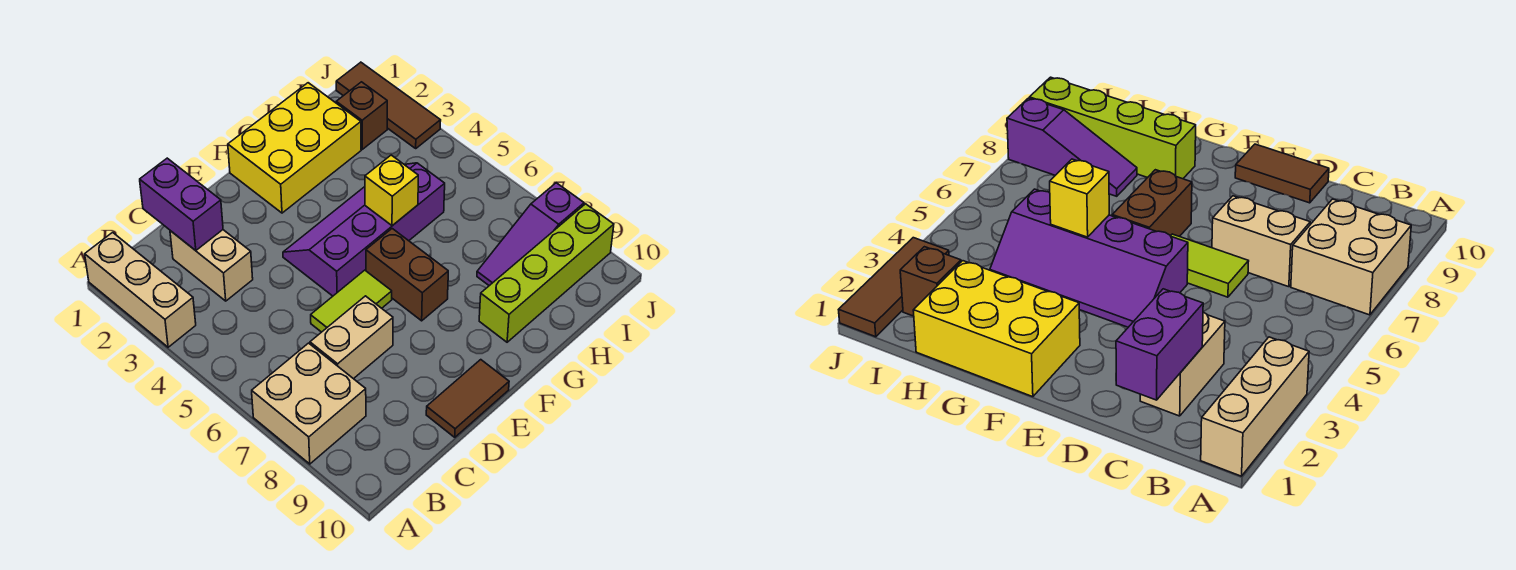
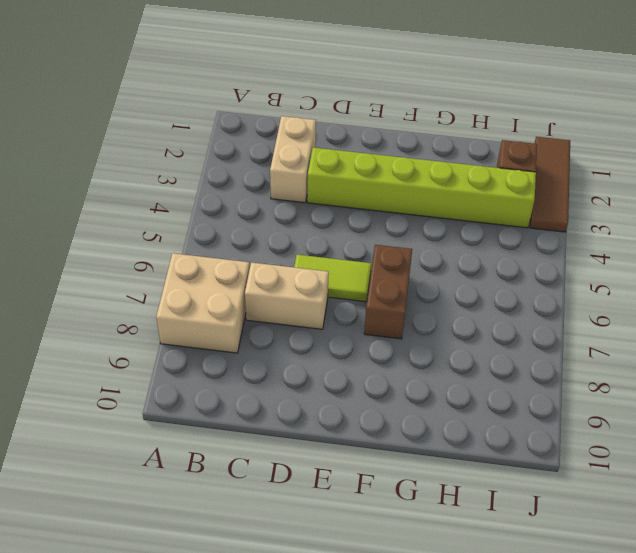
lime brick D3:I3 level 1 -> none
none -> tan brick A1:A3 level 1
none -> brown tile D10:E10 level 1
none -> purple slope E4:H5 level 1 top 5

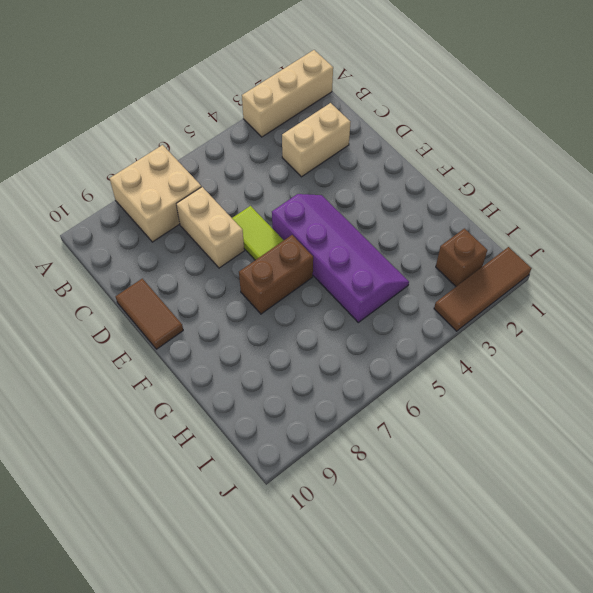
none -> yellow brick F1:H2 level 1
none -> lime brick G9:J9 level 1
none -> purple slope H8:J8 level 1 top J

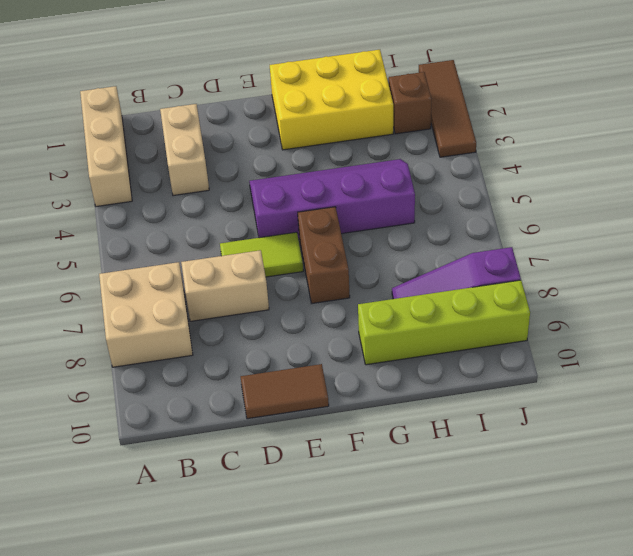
none -> purple brick C1:C2 level 2
none -> yellow brick G5 level 2

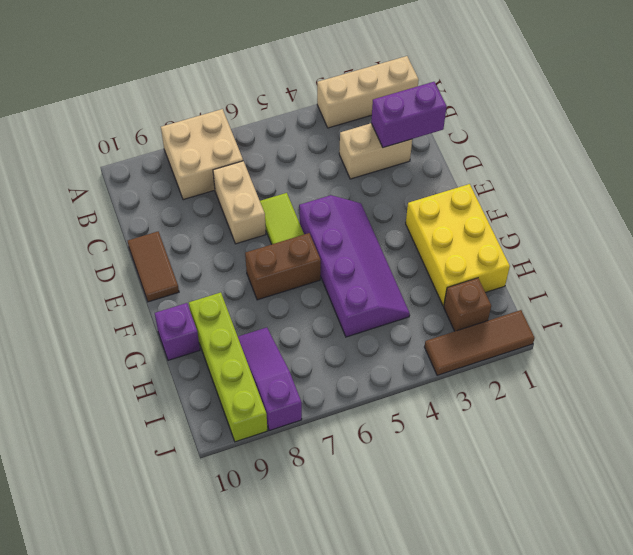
purple brick G10 level 1 -> none
none -> yellow brick G5 level 2

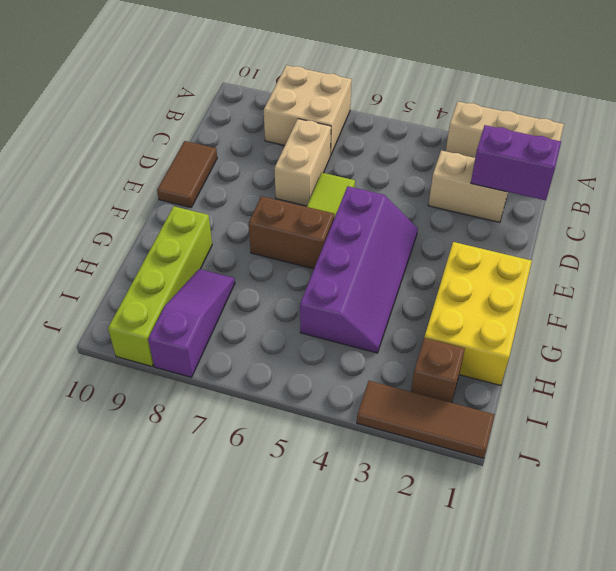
none -> yellow brick G5 level 2

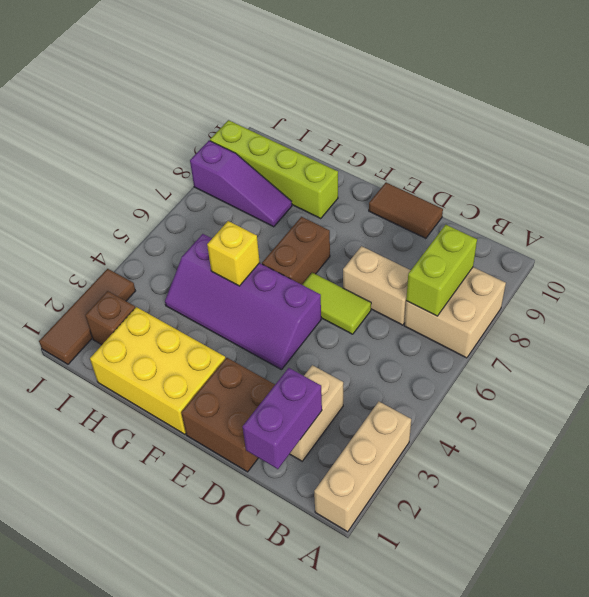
lime brick B7:B8 level 2 -> none
brown brick D1:E2 level 1 -> none

